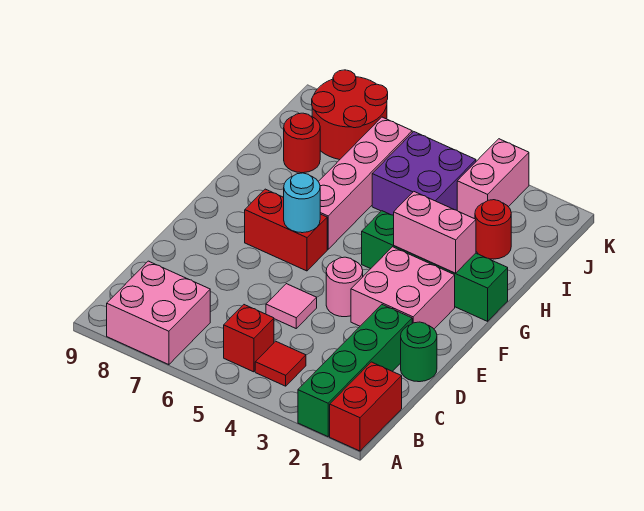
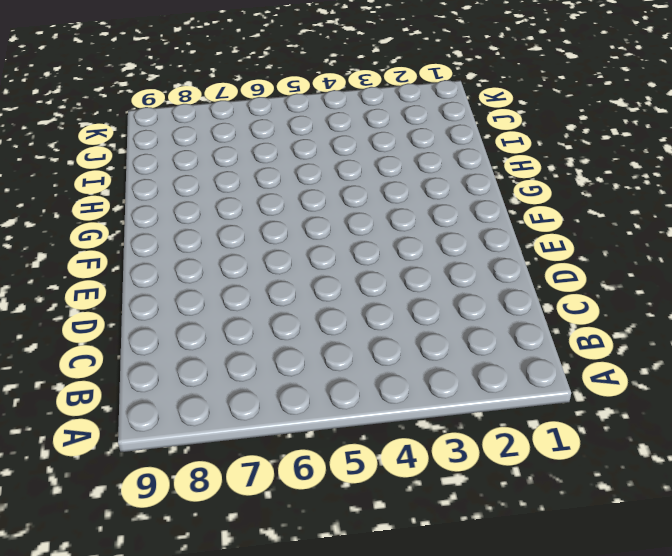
none -> red brick A1:B1 level 1
none -> green brick A2:D2 level 1
none -> pink brick A7:B8 level 1

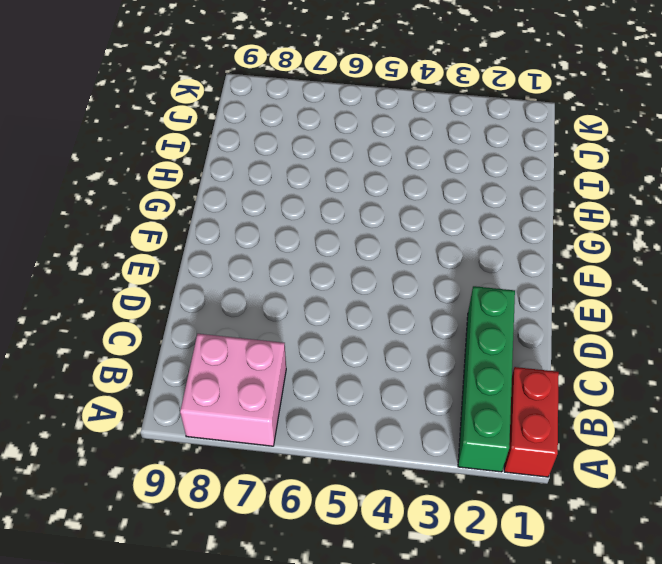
none -> red tile B4 level 1
none -> red brick B5 level 1
none -> green round brick D1 level 1

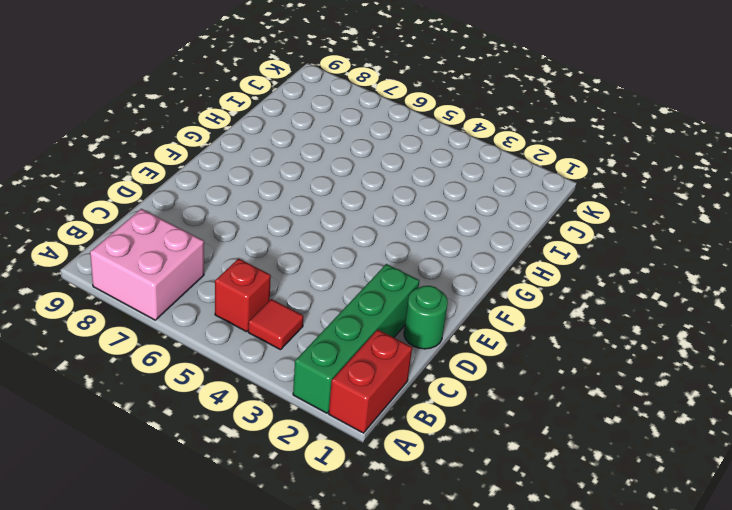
none -> pink tile D5 level 1
none -> pink brick E2:F3 level 1
none -> pink round brick E4 level 1

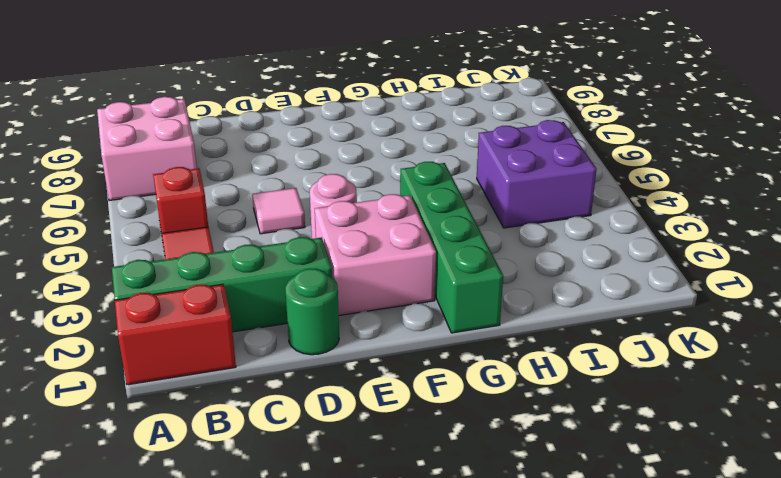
none -> red brick F6:F7 level 1
none -> pink brick G6:J6 level 1
none -> red round brick I2 level 1

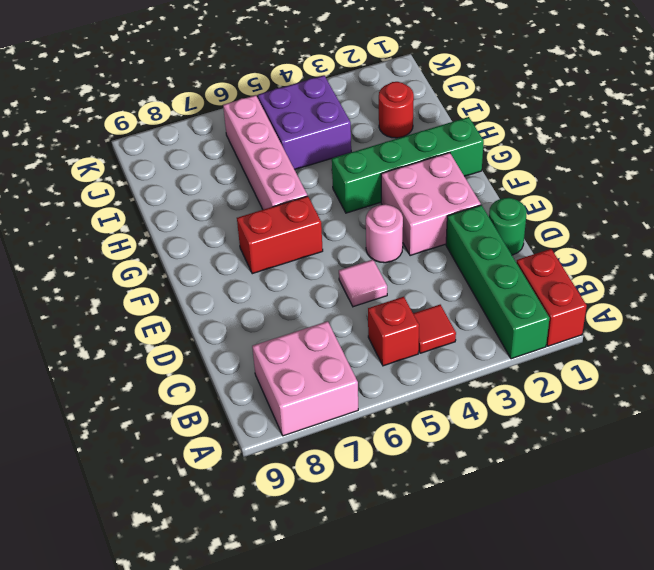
none -> red round brick I8 level 1
none -> pink brick J3:K3 level 1
none -> red round brick J7:K8 level 1

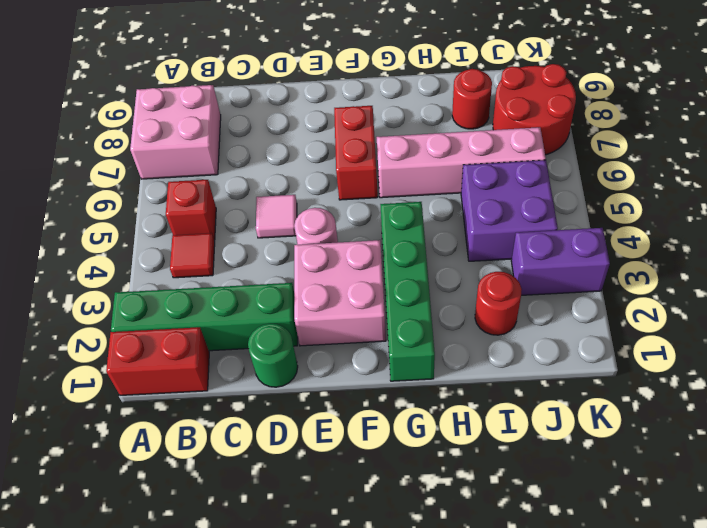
purple brick J3:K3 level 1 -> pink brick J3:K3 level 1
none -> cyan round brick F6 level 2
none -> pink brick G2:G3 level 2

